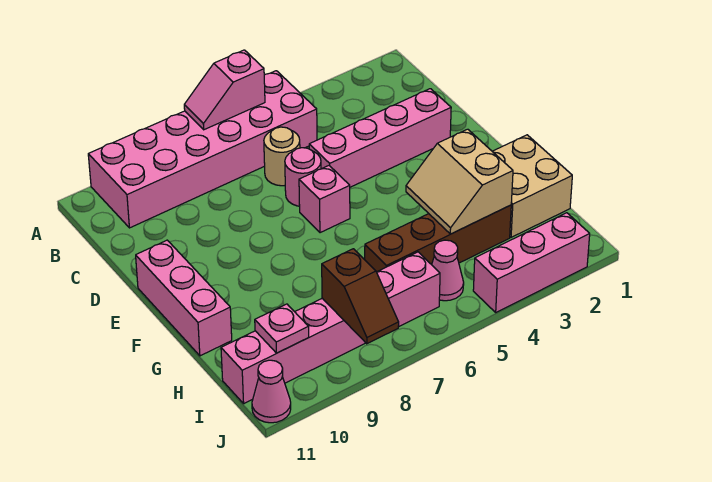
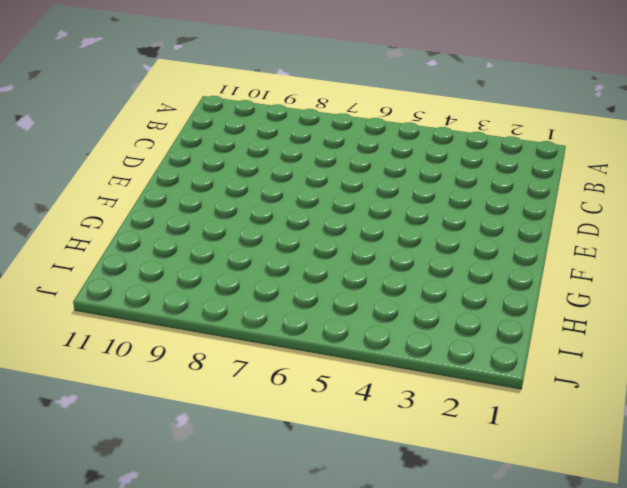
none -> pink brick A5:B10 level 1
none -> tan round brick C6 level 1
none -> pink brick D2:D5 level 1

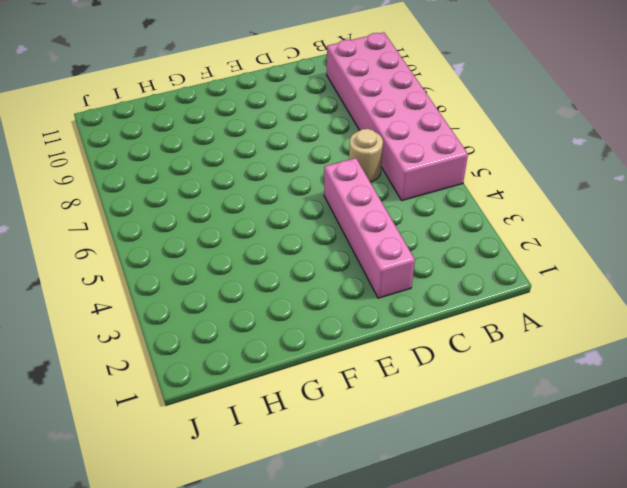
none -> pink round brick D6 level 1
none -> pink brick E6 level 1
none -> pink brick E11:G11 level 1

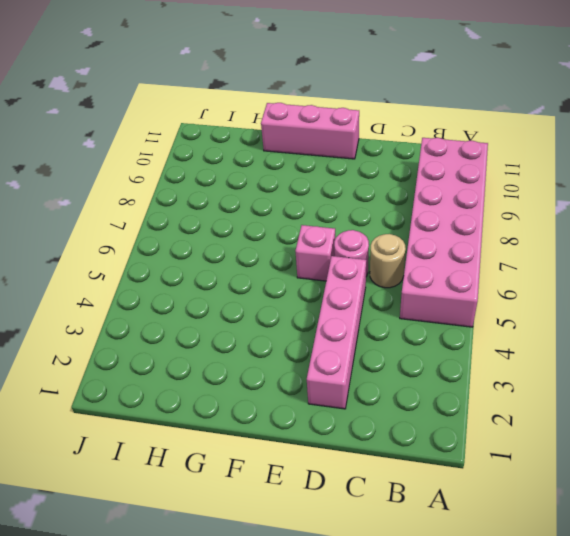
none -> tan brick G1:H2 level 1
none -> brown brick H3:H6 level 1
none -> pink cone I5 level 1

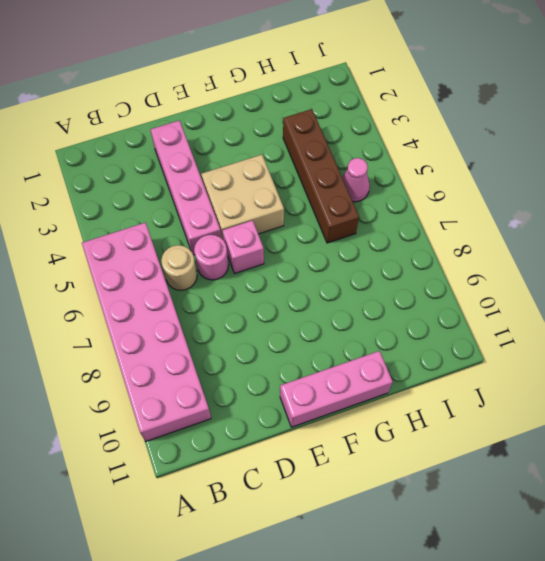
tan brick E4:F5 level 1 -> tan brick G1:H2 level 1
none -> pink brick I6:I11 level 1
none -> pink brick J2:J4 level 1
none -> pink cone J11 level 1

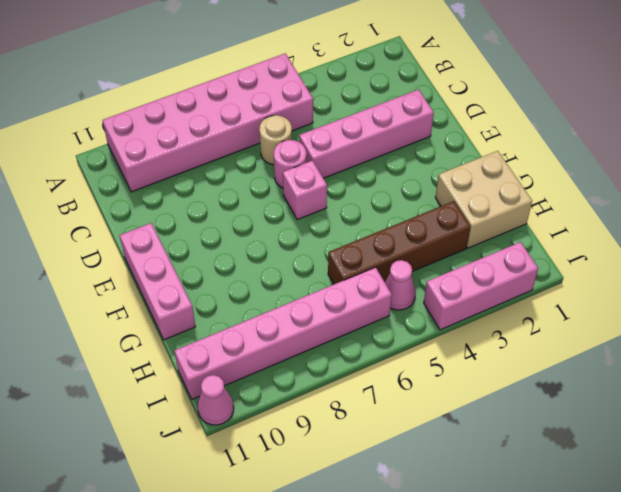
none -> pink slope A6:A7 level 2 top 6
none -> tan slope G3:H4 level 2 top 3
none -> brown slope I8:J8 level 2 top I

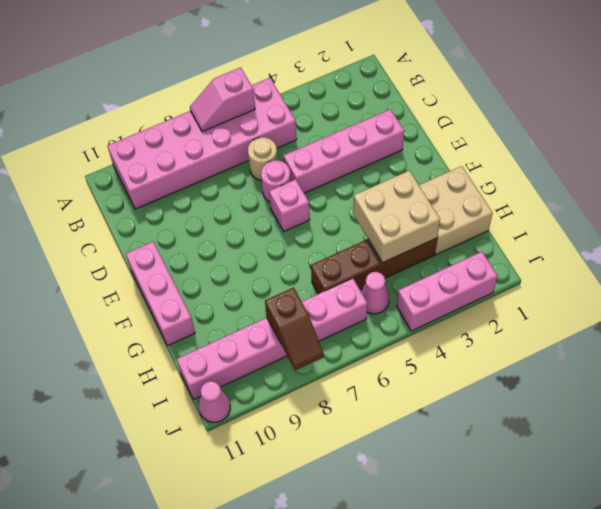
tan brick G3:H4 level 2 -> tan slope G3:H4 level 2 top 3
none -> pink plate I10 level 2

